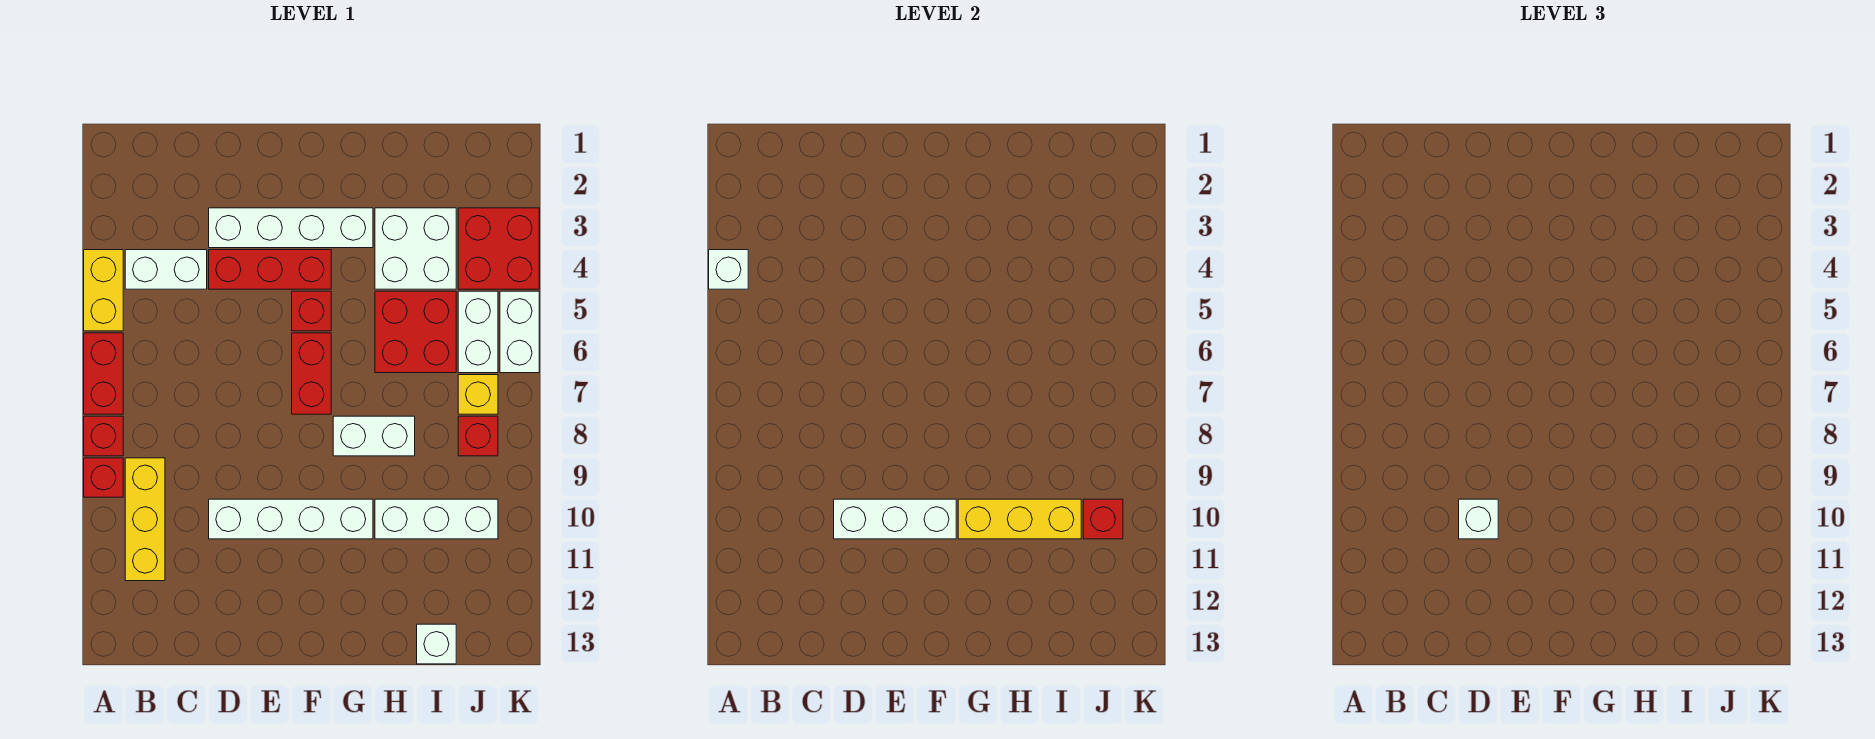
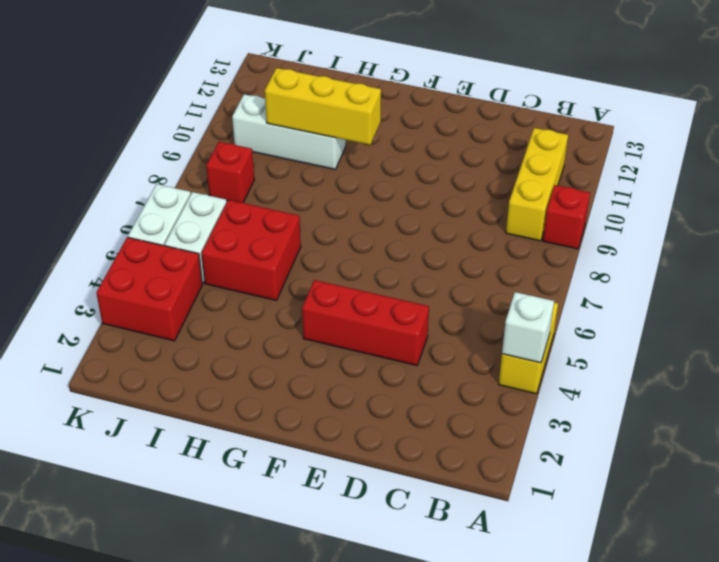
none -> red brick A6:A7 level 1
none -> red brick A8 level 1
none -> white brick B4:C4 level 1

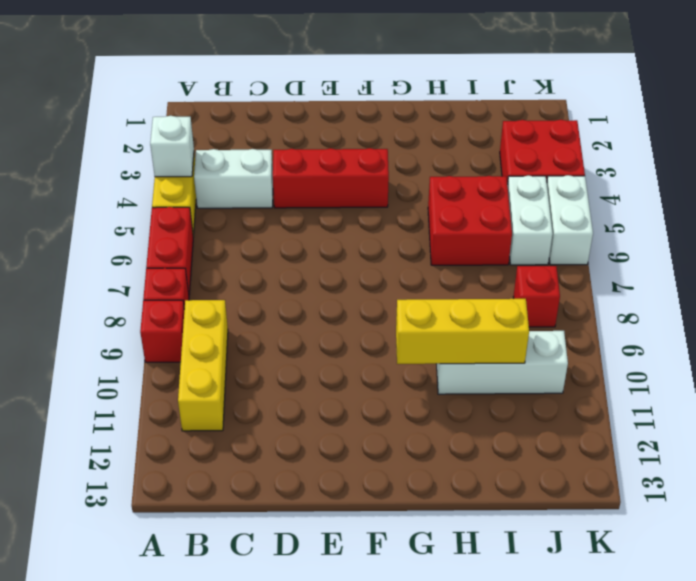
none -> white brick D3:G3 level 1
none -> white brick D10:G10 level 1
none -> red brick F5 level 1

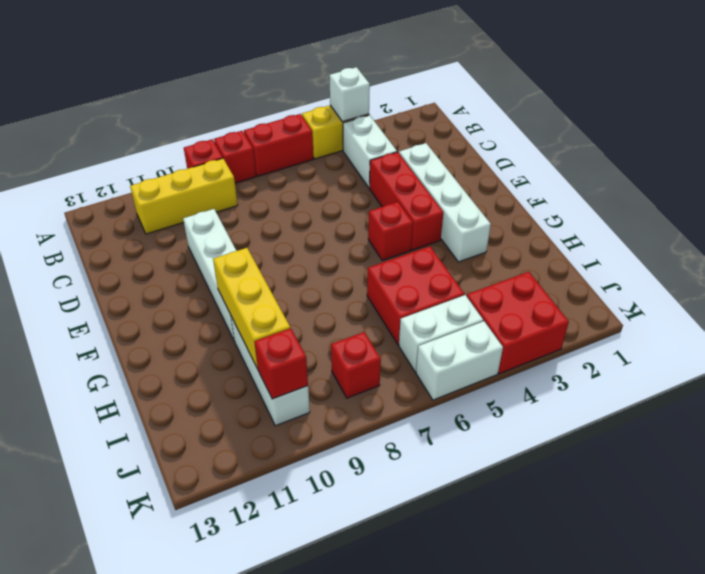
none -> red brick F6:F7 level 1
none -> white brick G8:H8 level 1
none -> white brick H3:I4 level 1

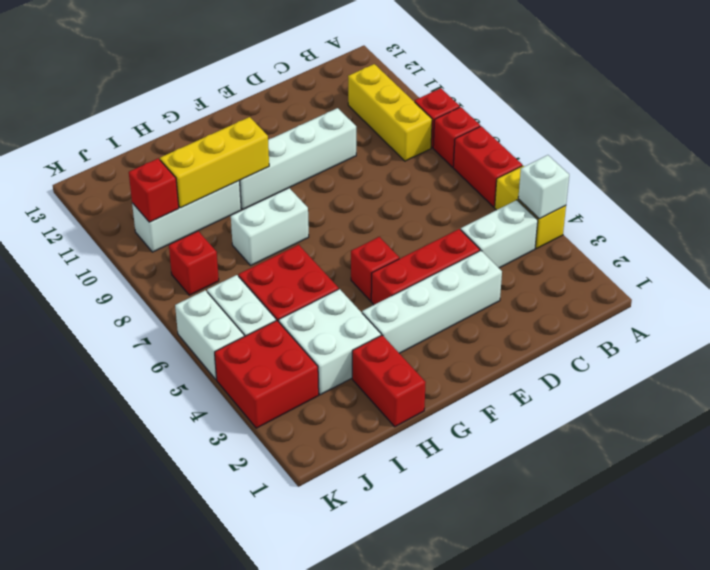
red brick H1:H2 level 1 -> red brick F6:F7 level 1
none -> white brick I13 level 1
none -> yellow brick J7 level 1
none -> white brick D10:F10 level 2

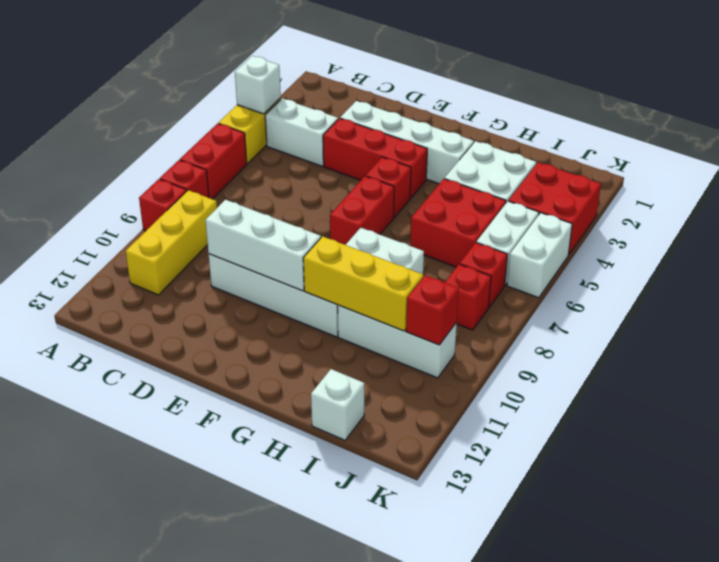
red brick J7 level 1 -> yellow brick J7 level 1
none -> white brick D10 level 3

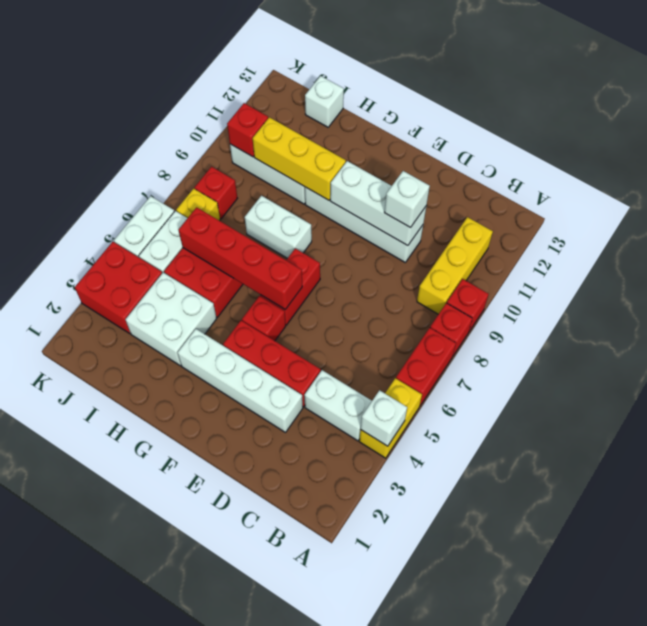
red brick F6:I6 level 2 -> none

